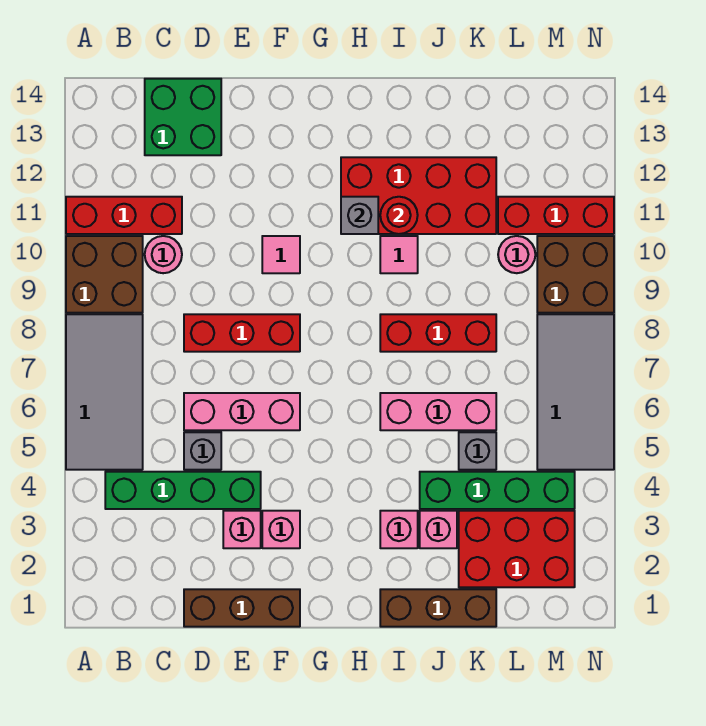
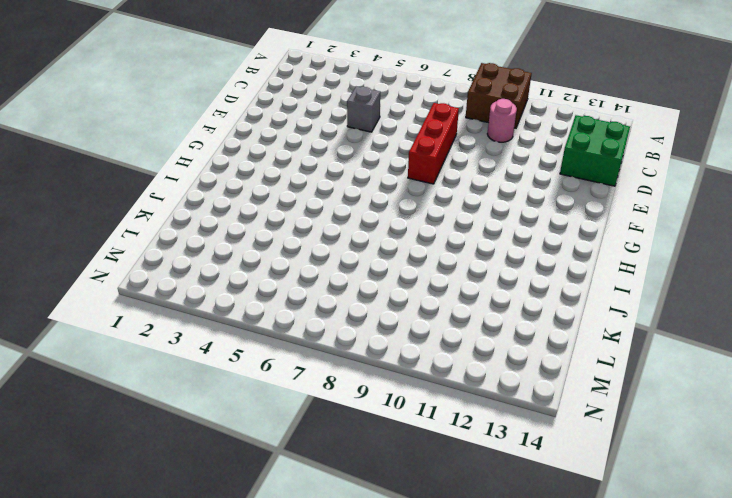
none -> grey tile A5:B8 level 1
none -> red brick A11:C11 level 1
none -> green brick B4:E4 level 1

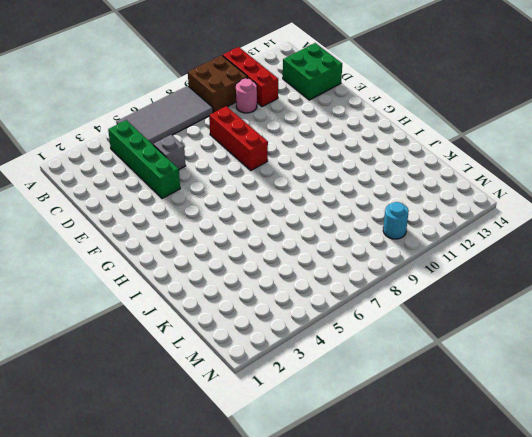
cyan round brick M10 level 1 -> brown brick M9:N10 level 1
none -> brown brick D1:F1 level 1
none -> pink brick D6:F6 level 1
none -> pink brick E3 level 1

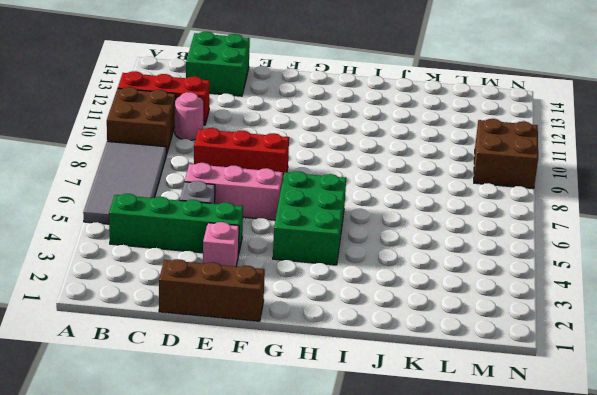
green brick G4:H6 level 1 -> none
none -> pink brick F3 level 1
none -> pink tile F10 level 1
none -> red brick H11:K12 level 1

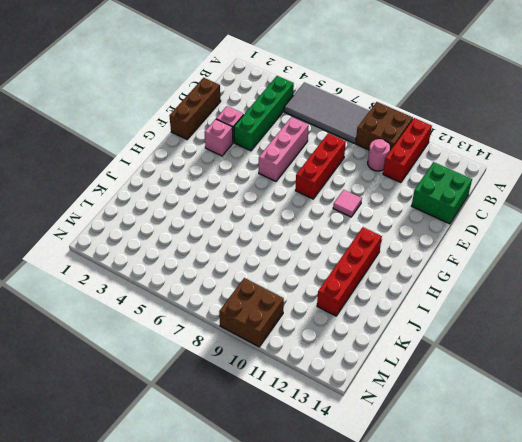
red brick H12:K12 level 1 -> red brick H11:K12 level 1
none -> grey brick D5 level 1
none -> brown brick I1:K1 level 1
none -> pink brick I3 level 1

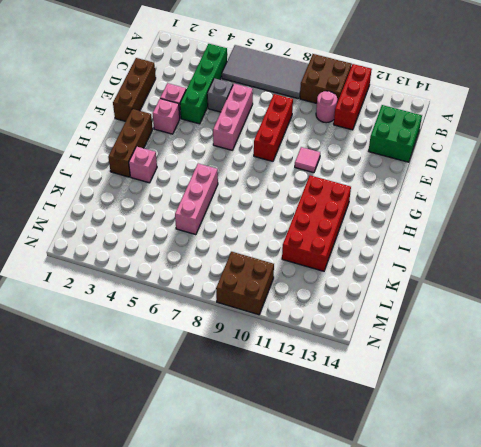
brown brick G2:I2 level 1 -> brown brick I1:K1 level 1
none -> red brick I8:K8 level 1
none -> pink tile I10 level 1
none -> pink brick J3 level 1

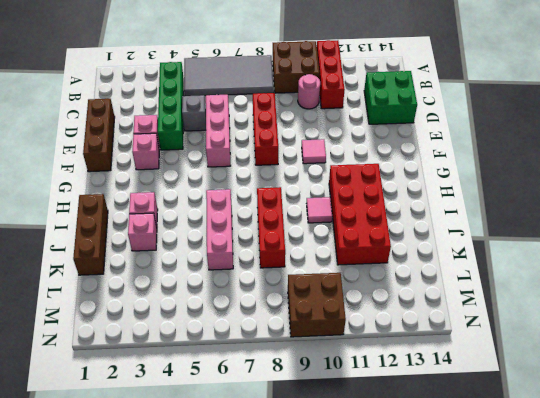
none -> green brick J4:M4 level 1
none -> red brick K2:M3 level 1
none -> grey brick K5 level 1

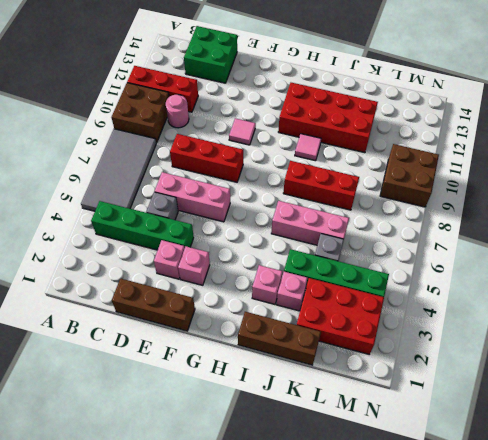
none -> pink round brick L10 level 1
none -> red brick L11:N11 level 1
none -> grey tile M5:N8 level 1

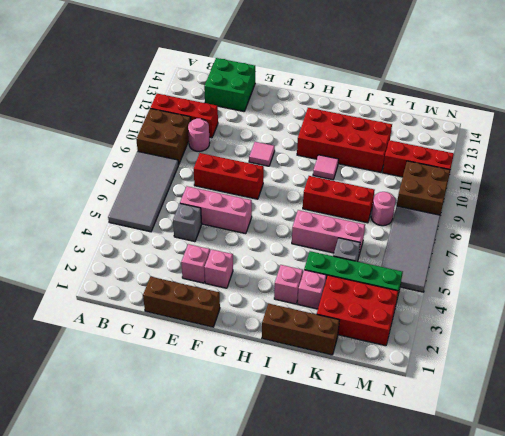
pink round brick L8 level 1 -> pink round brick L10 level 1
none -> green brick B4:E4 level 1
none -> grey brick H11 level 2
none -> red round brick I11 level 2

